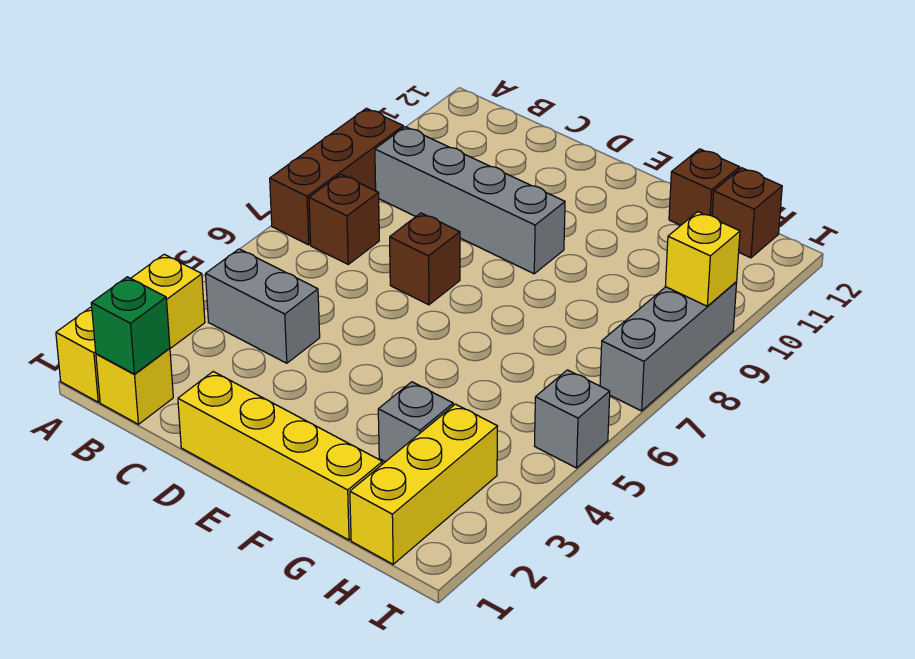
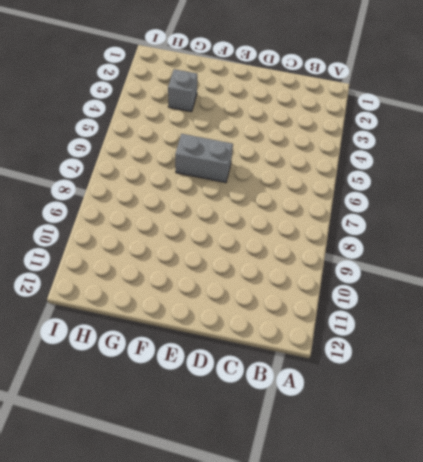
grey brick E6:F6 level 1 -> grey brick B4:C4 level 1
none -> yellow brick A1:A3 level 1
none -> brown brick A7:A9 level 1
none -> yellow brick B1 level 1

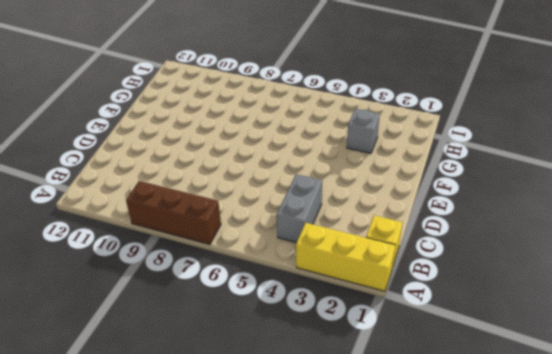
none -> brown brick B7 level 1
none -> grey brick B9:E9 level 1
none -> yellow brick D1:G1 level 1

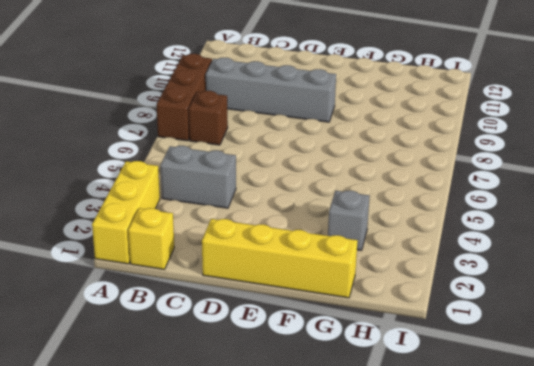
none -> brown brick D7 level 1
none -> brown brick G12 level 1
none -> yellow brick H1:H3 level 1

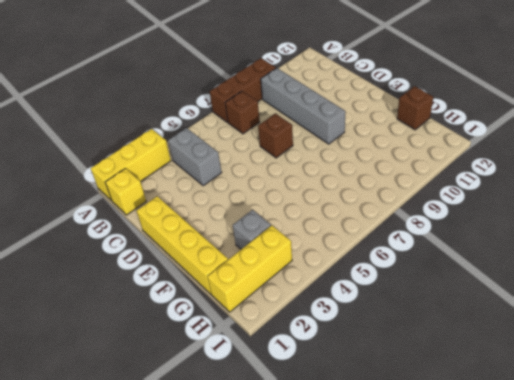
none -> brown brick H12 level 1
none -> grey brick I5 level 1
none -> grey brick I7:I9 level 1

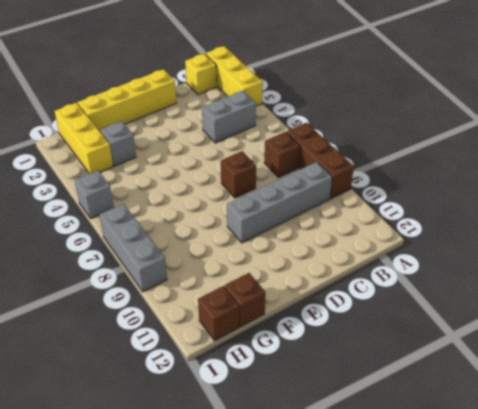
none -> green brick B1 level 2
none -> yellow brick I9 level 2

